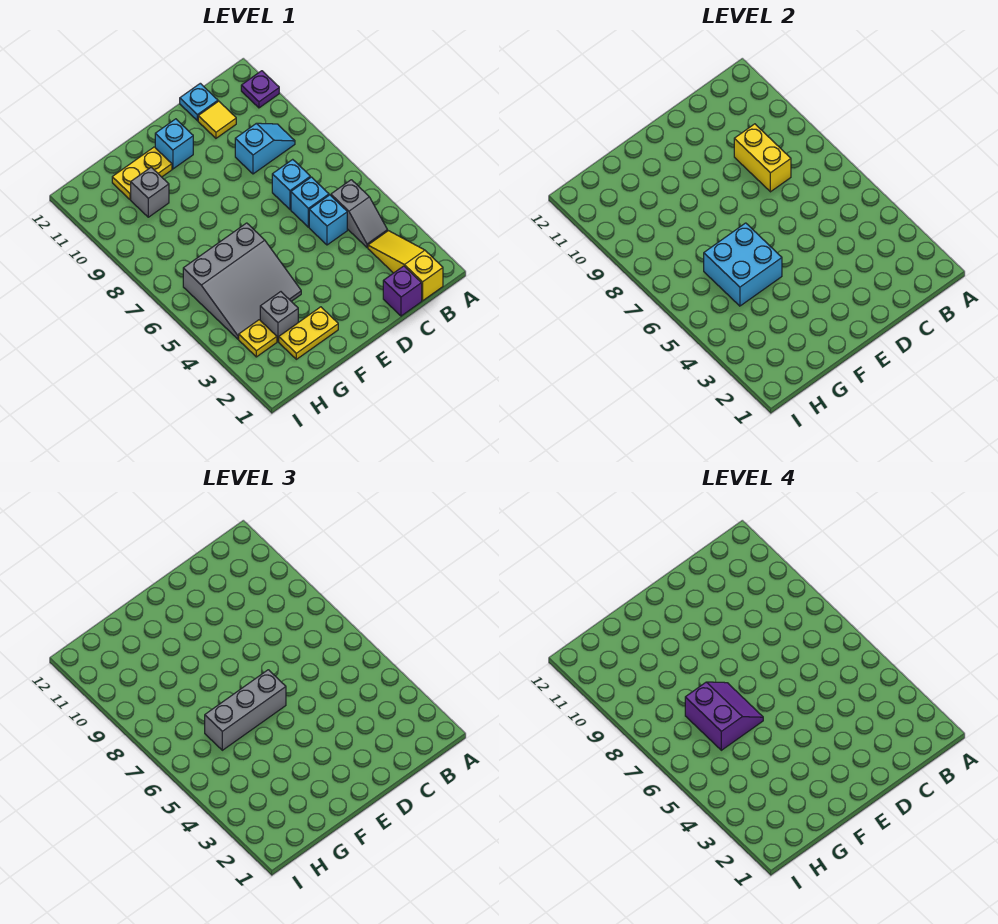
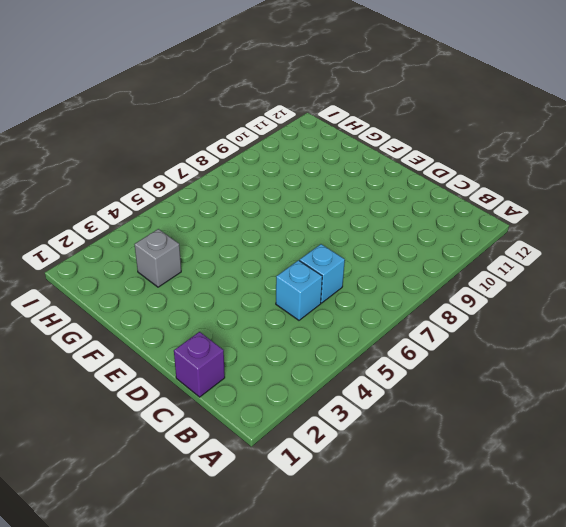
none -> purple plate A11 level 1
none -> yellow slope B1:B3 level 1 top 1
none -> grey slope B4:B5 level 1 top 5

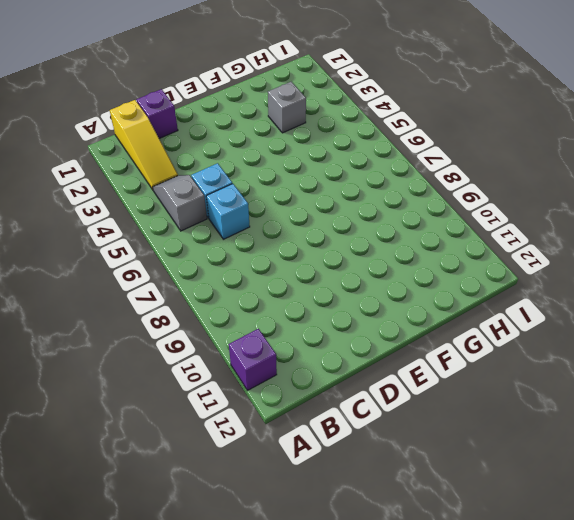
purple brick A11 level 1 -> purple plate A11 level 1
none -> cyan slope B9:C9 level 1 top C
none -> cyan brick C7 level 1
none -> yellow tile C11 level 1

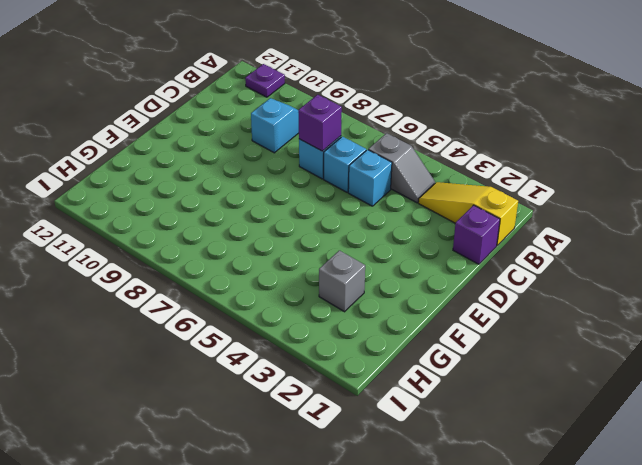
purple brick C7 level 2 -> none
none -> yellow tile C11 level 1
none -> cyan plate C12 level 1
none -> cyan brick E11 level 1

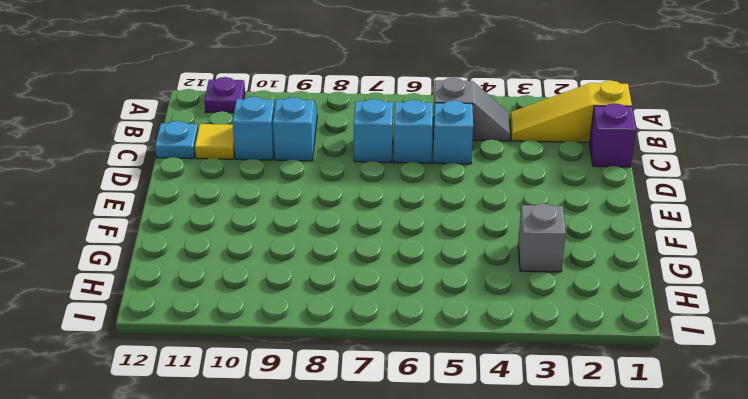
cyan brick C10 level 1 -> cyan brick E11 level 1
none -> yellow plate F2:G2 level 1
none -> grey slope F4:H6 level 1 top 6
none -> yellow plate F11:G11 level 1

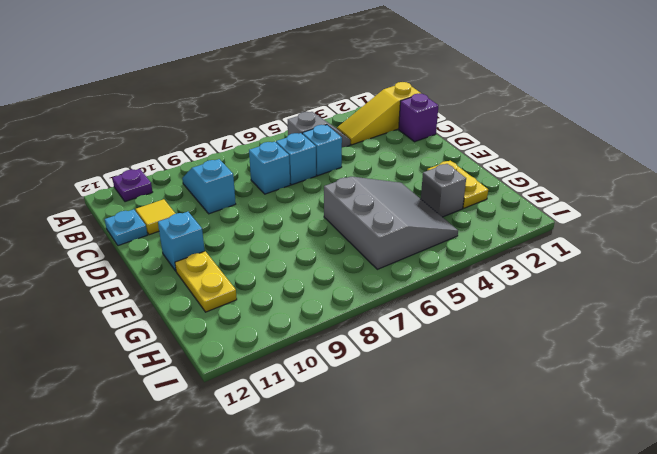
none -> grey brick G10 level 1
none -> yellow plate H3 level 1
none -> yellow brick C8:C9 level 2

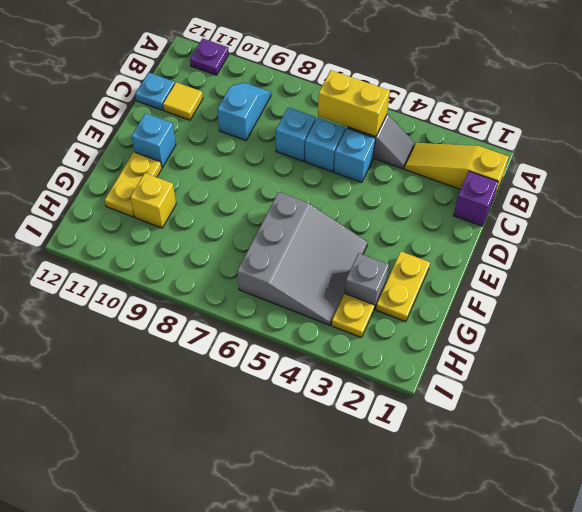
yellow brick B5:B6 level 2 -> yellow brick C8:C9 level 2
yellow brick G10 level 1 -> grey brick G10 level 1
none -> cyan brick F5:G6 level 2
none -> grey brick E6:G6 level 3
none -> purple slope F6:G7 level 4 top G

